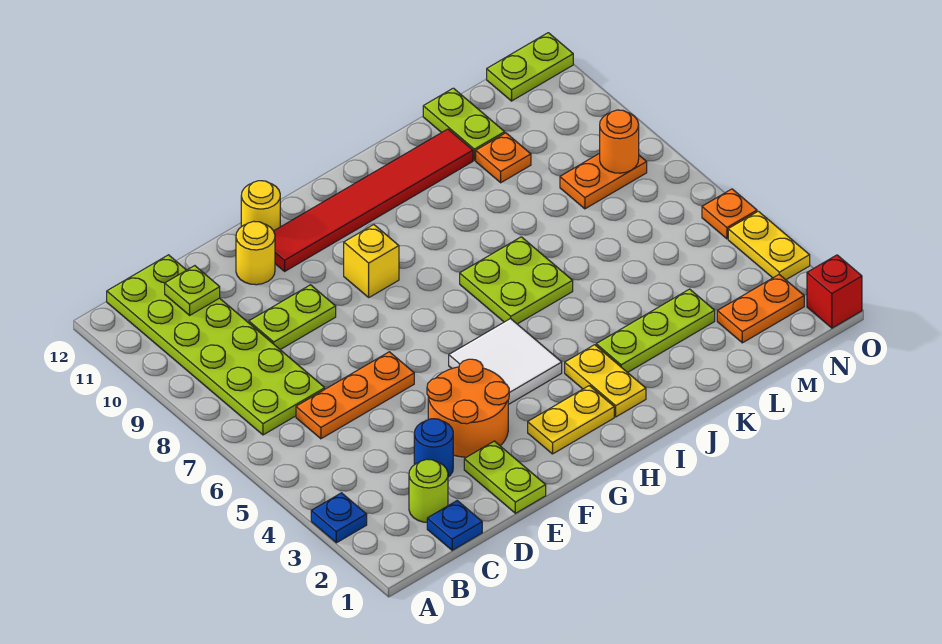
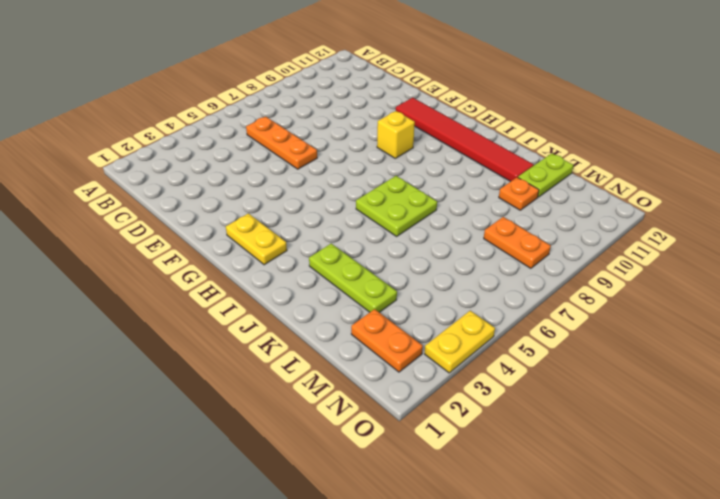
none -> blue plate A3 level 1
none -> lime plate B7:C12 level 1
none -> blue plate C1 level 1

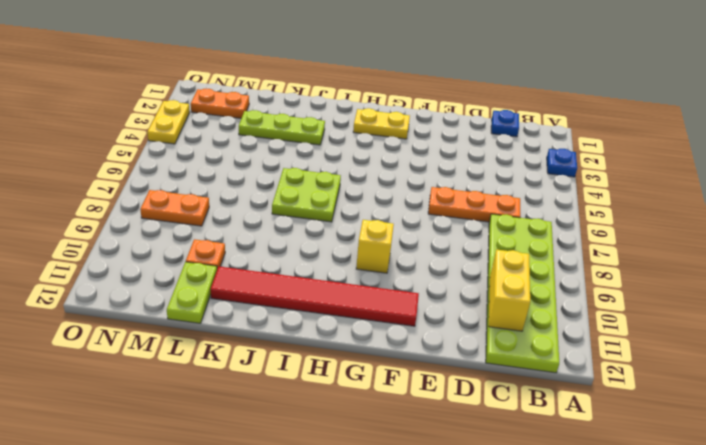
yellow brick C10:C11 level 2 -> lime plate C11 level 2
none -> lime round brick C2 level 1
none -> blue round brick D3 level 1
none -> lime plate D9:E9 level 1

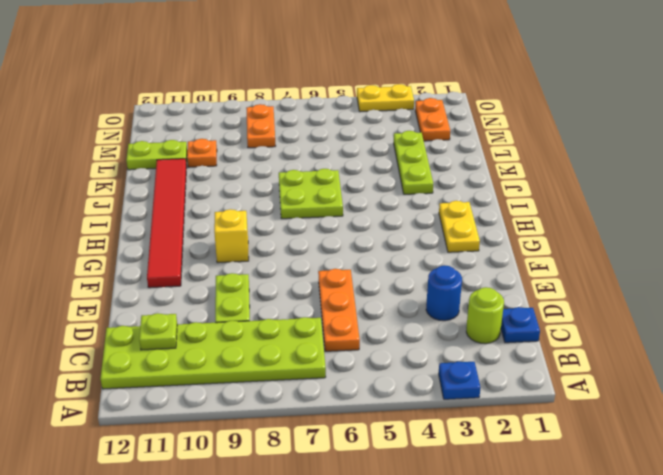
none -> lime plate E1:E2 level 1
none -> orange round brick E3:F4 level 1
none -> yellow round brick E11 level 1

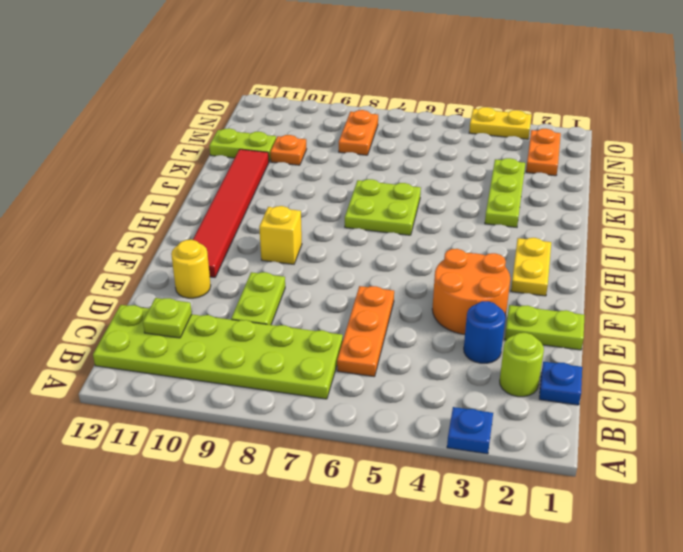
none -> yellow round brick F12 level 1
none -> white tile G4:H5 level 1
none -> yellow plate I2:I3 level 1

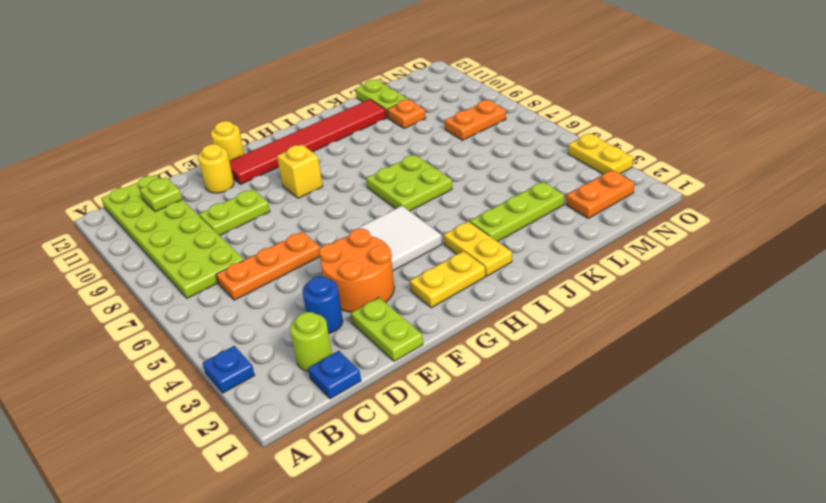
none -> lime plate N12:O12 level 1
none -> red brick O1 level 1
none -> orange plate O5 level 1

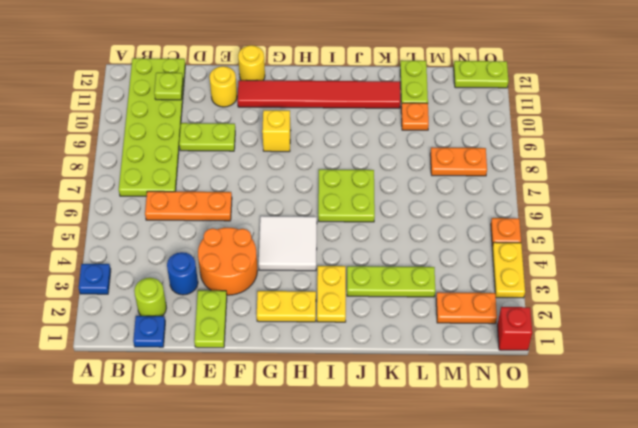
none -> orange round brick N8 level 2

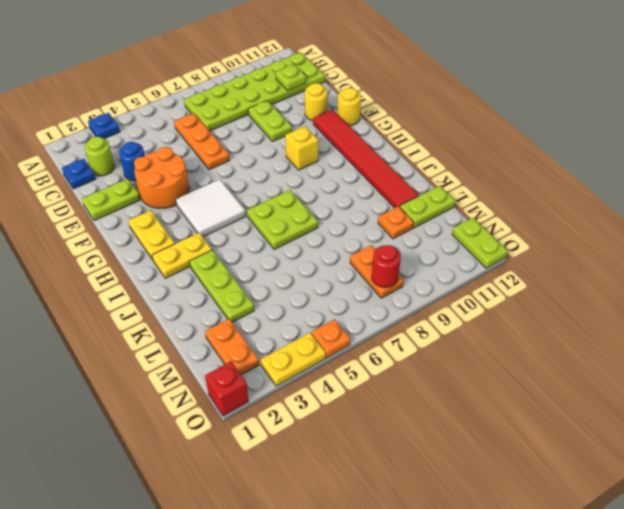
red round brick N8 level 2 -> orange round brick N8 level 2

